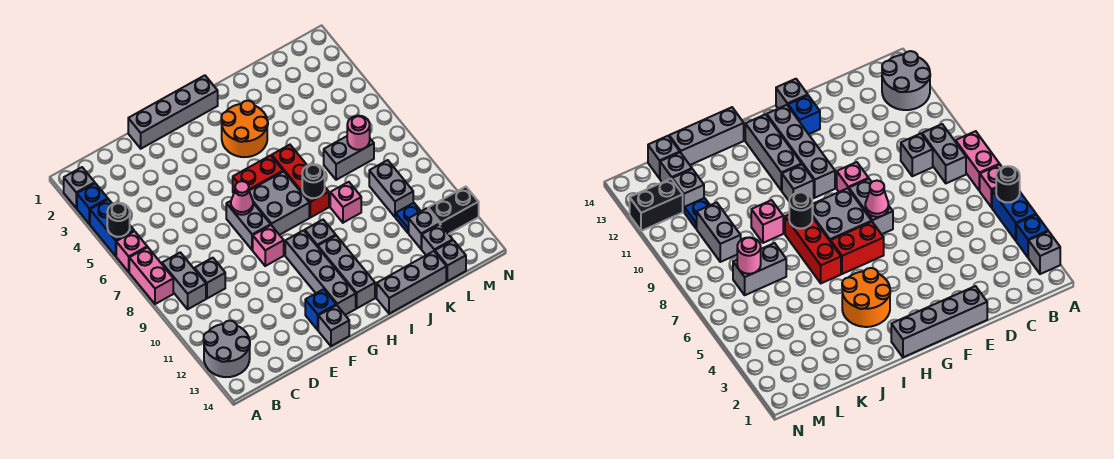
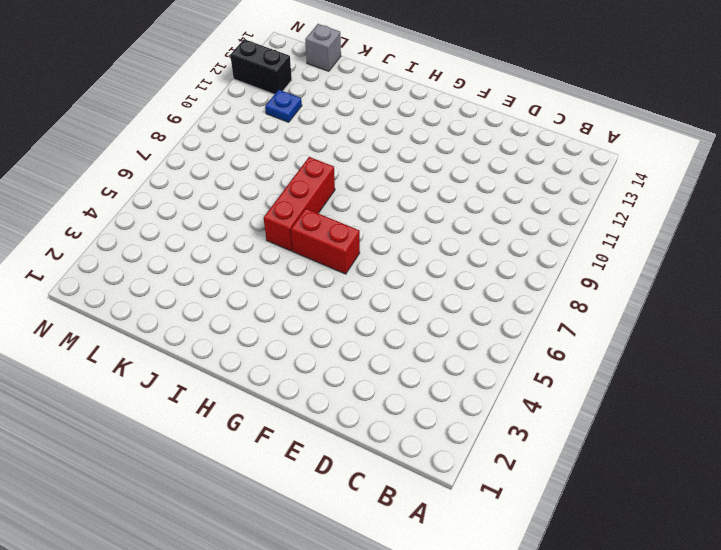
none -> grey brick A2 level 1
none -> blue brick A3 level 1
none -> blue brick A4:A5 level 1
none -> pink brick A6 level 1

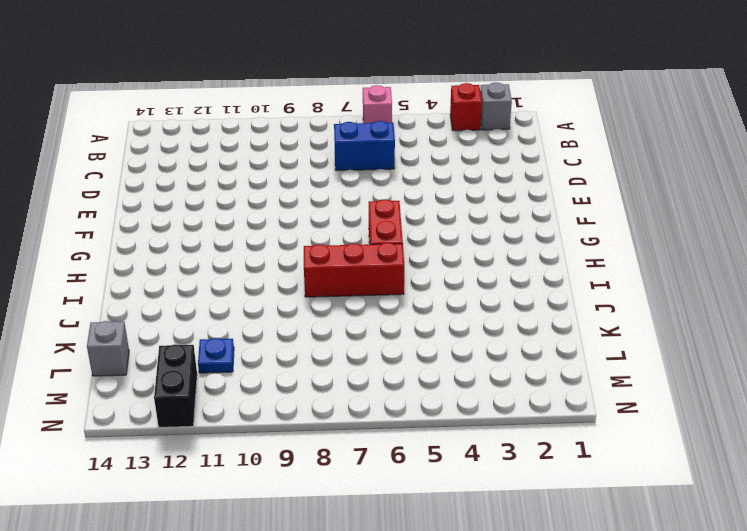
red brick A3 level 1 -> blue brick A3 level 1
blue brick C6:C7 level 1 -> blue brick A4:A5 level 1
none -> pink brick A7:A8 level 1
none -> grey round brick A12:B13 level 1
none -> grey brick B8:B9 level 1
none -> grey brick C9 level 1

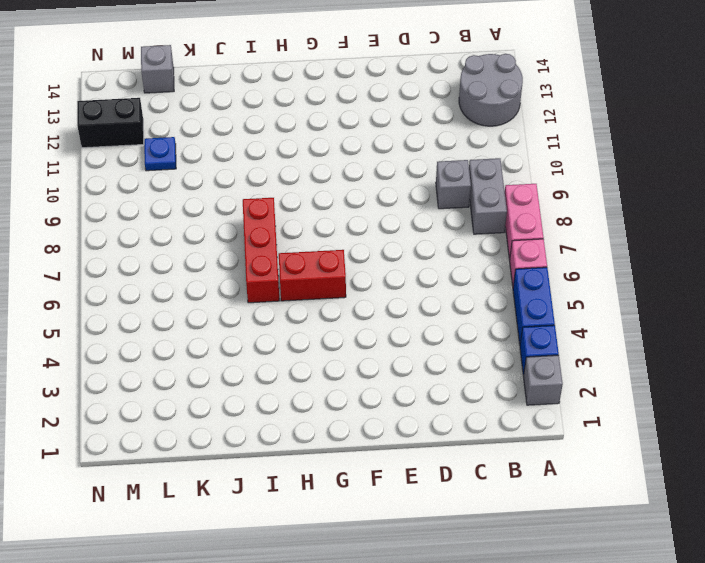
none -> grey brick E1:H1 level 1
none -> grey brick F7:F8 level 1
none -> pink brick F9 level 1
none -> blue brick F13 level 1

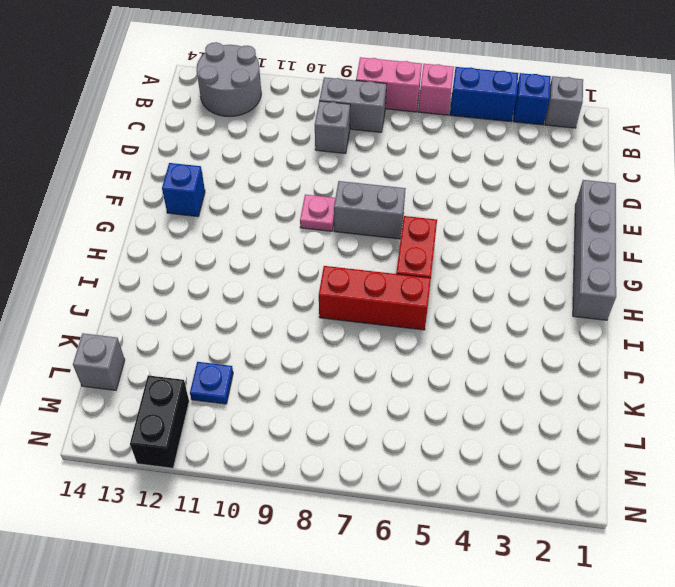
pink plate F9 level 1 -> pink brick F9 level 1
none -> grey brick F14 level 1
none -> grey brick G7:H8 level 1
none -> grey brick G10:G13 level 1
none -> orange round brick H3:I4 level 1

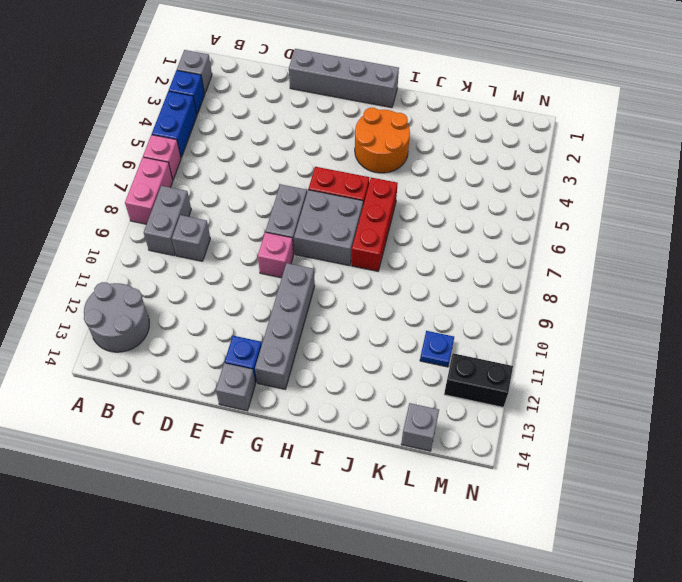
none -> grey brick H10 level 1
none -> grey brick H11:H13 level 1
none -> grey brick I14:K14 level 1
none -> pink brick J9 level 1

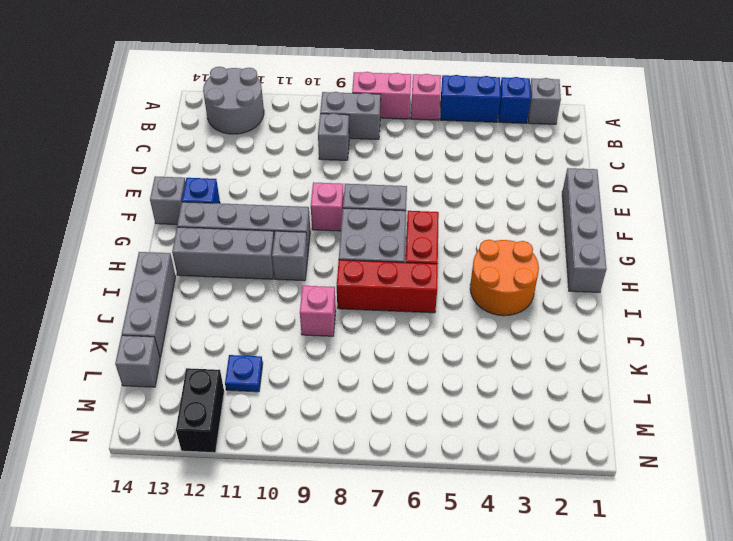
none -> grey brick K7:L7 level 1
none -> grey brick L9:L10 level 1
none -> grey brick L12 level 1
none -> grey brick L13 level 1

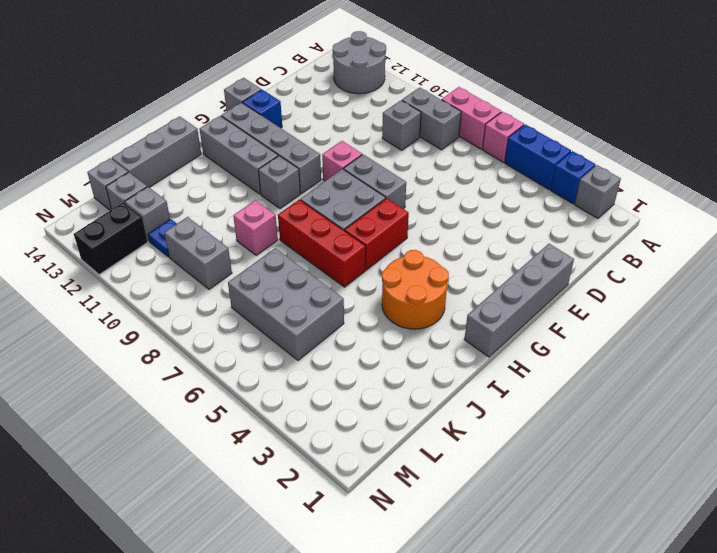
grey brick K5:L7 level 1 -> grey brick K7:L7 level 1
none -> black round brick A5 level 2
none -> pink cone F7 level 2
none -> black round brick I8 level 2
none -> pink round brick L7 level 2

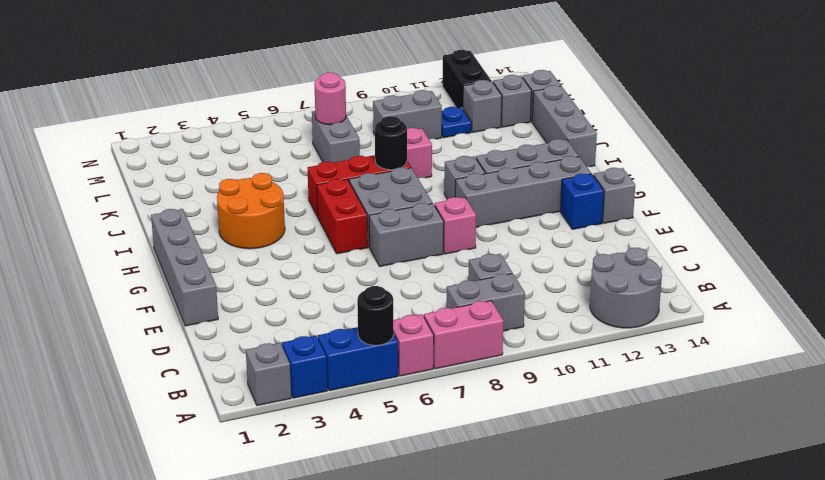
none -> pink cone F7 level 2

